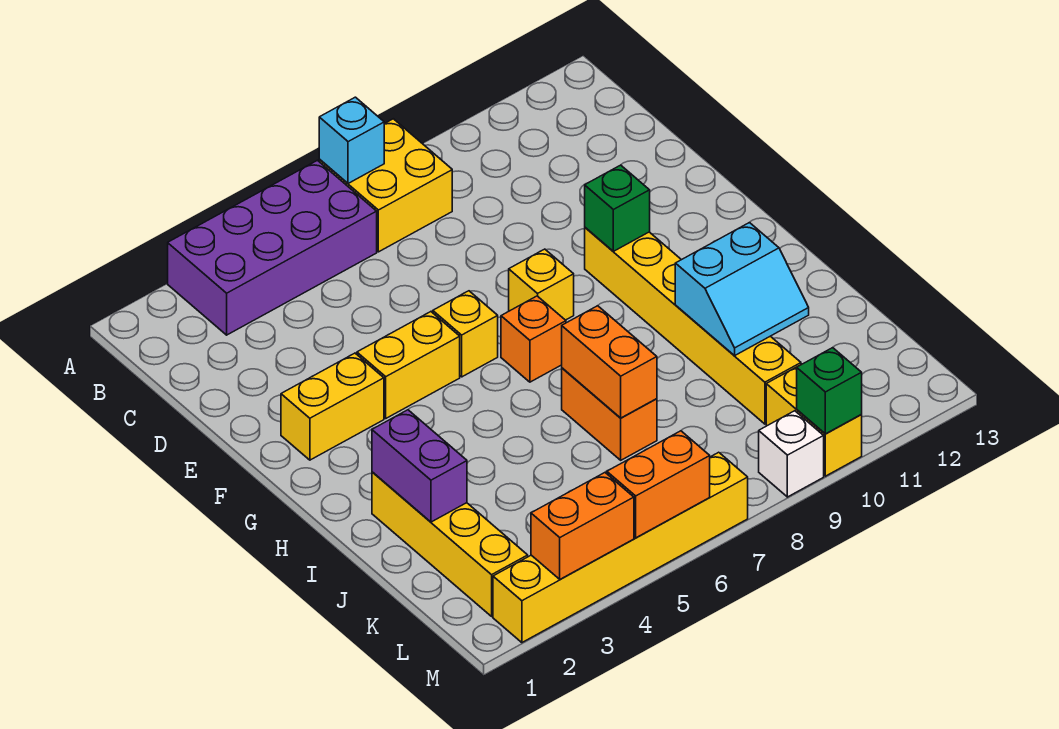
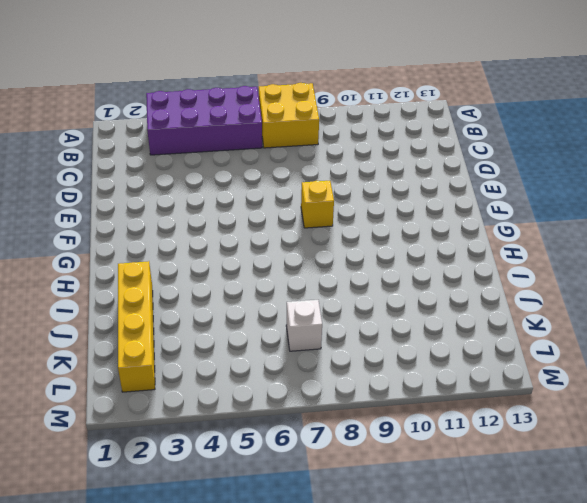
white brick K7 level 1 -> white brick M9 level 1
none -> yellow brick F2:F3 level 1
none -> yellow brick F4:F5 level 1
none -> yellow brick F6 level 1

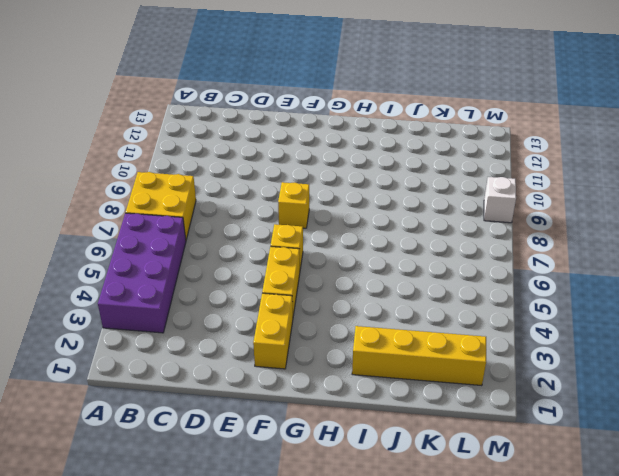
none -> yellow brick F10:K10 level 1
none -> orange brick G7 level 1
none -> orange brick I7:J7 level 1

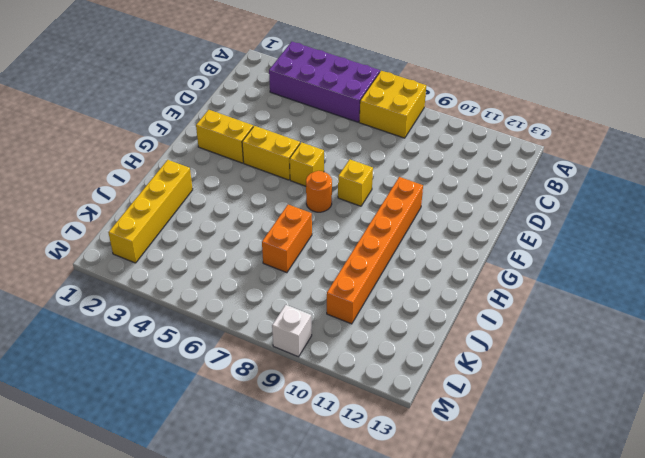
orange brick F10:K10 level 1 -> yellow brick F10:K10 level 1
orange round brick G7 level 1 -> orange brick G7 level 1
none -> yellow brick L10:M10 level 1
none -> yellow brick M2:M7 level 1
none -> cyan brick A7 level 2

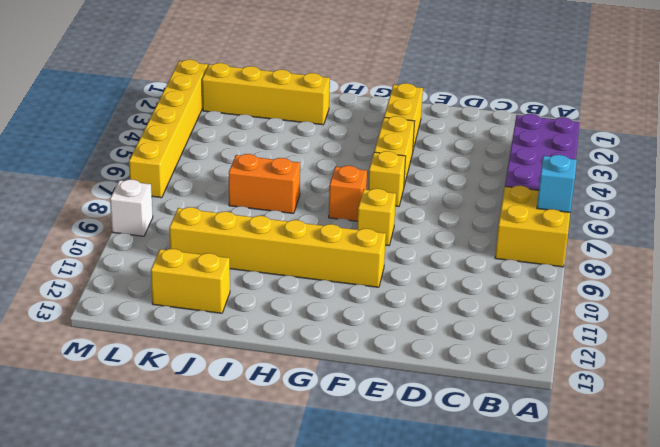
yellow brick J12:K12 level 1 -> yellow brick L10:M10 level 1
none -> green brick F10 level 2
none -> purple brick I2:J2 level 2
none -> orange brick I7:J7 level 2

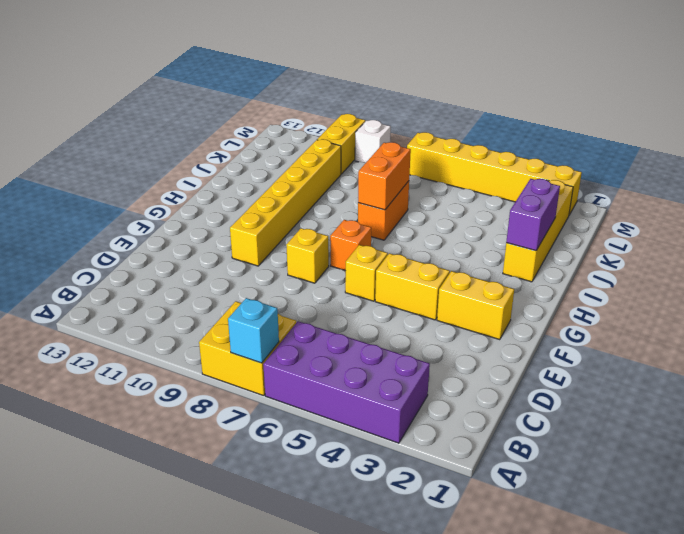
none -> green brick F10 level 2
none -> cyan slope I10:J11 level 2 top I
none -> orange brick M3:M4 level 2

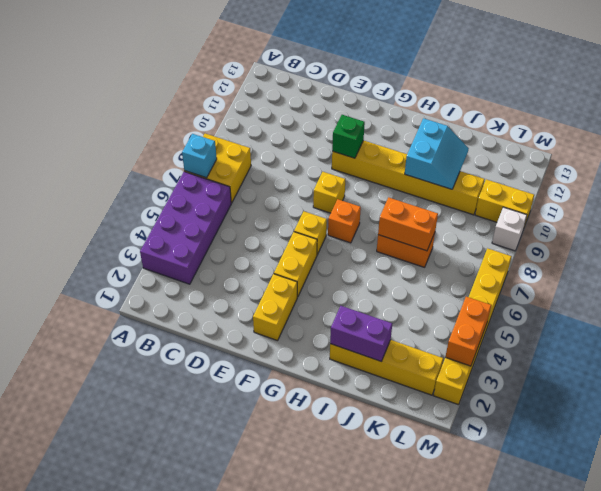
none -> orange brick M5:M6 level 2
none -> green brick M10 level 2

